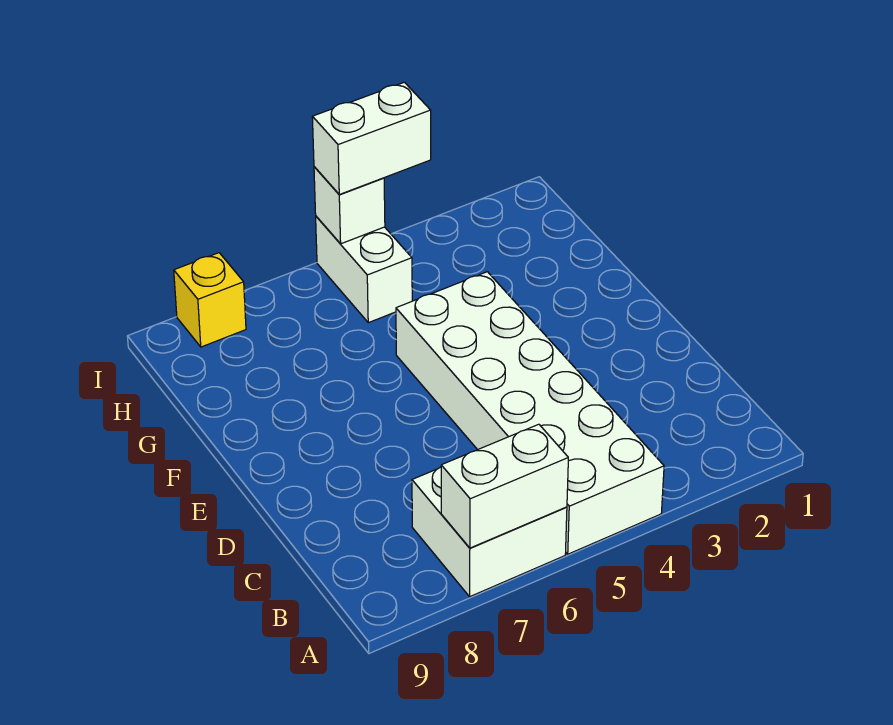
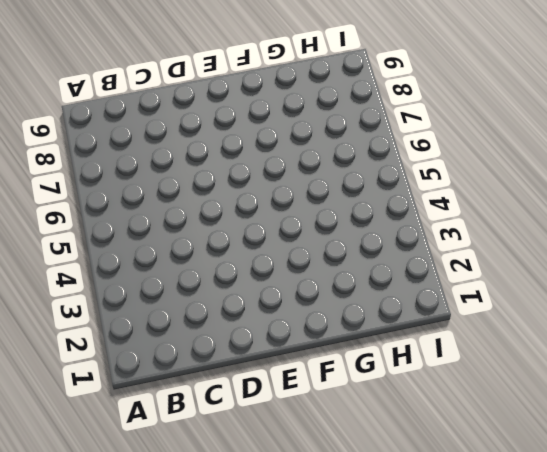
none -> white brick A4:F5 level 1
none -> white brick A6:B7 level 1

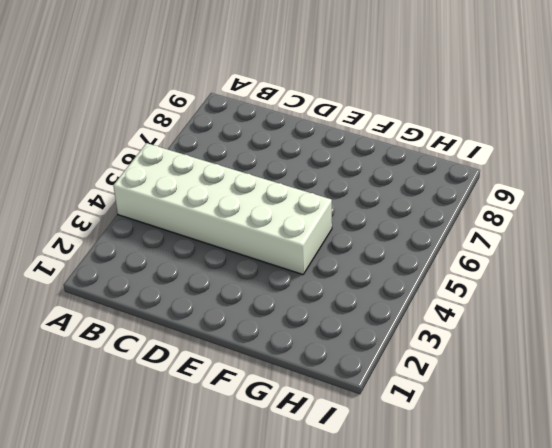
none -> white brick A6:B7 level 1
none -> white brick H5:I5 level 1

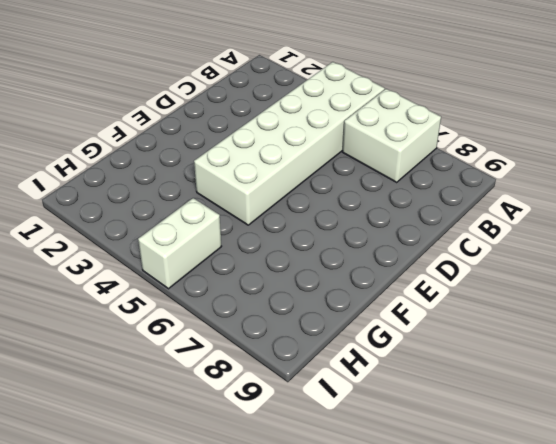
none -> yellow brick I8 level 1
none -> white brick A6:A7 level 2

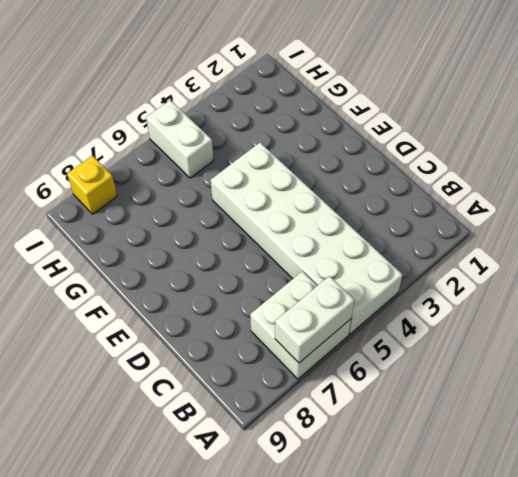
none -> white brick I5 level 2
none -> white brick I4:I5 level 3

